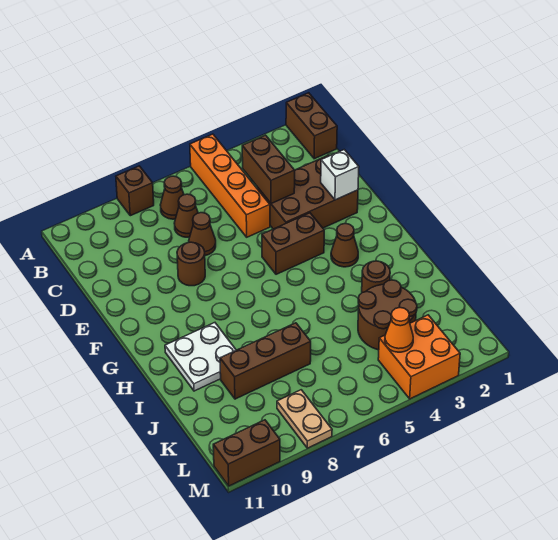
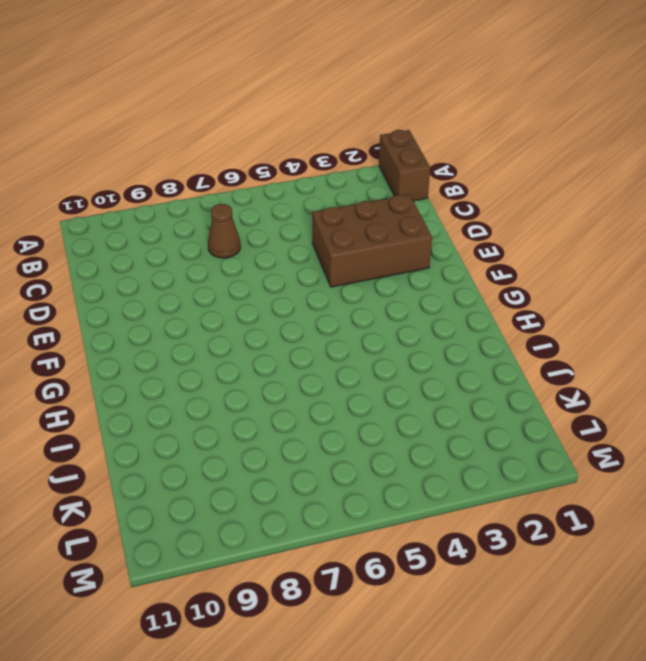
none -> orange brick A5:D5 level 1
none -> brown brick A8 level 1
none -> brown cone B7 level 1

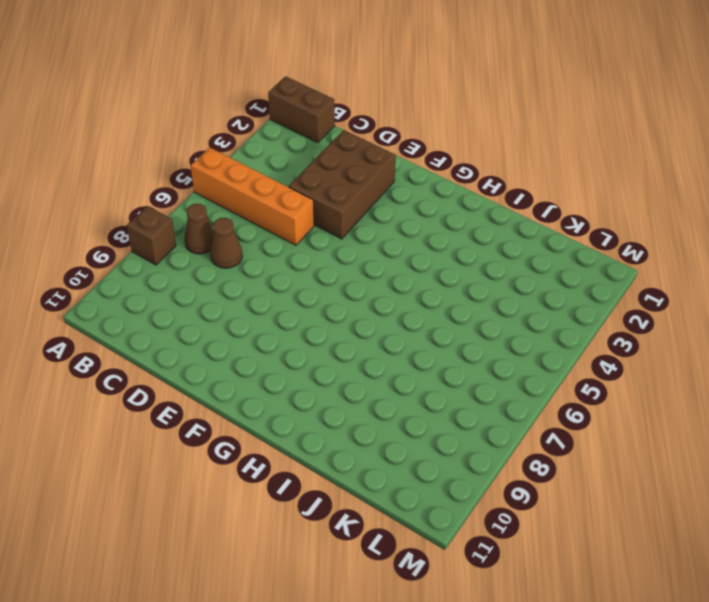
none -> brown cone D7 level 1
none -> brown round brick E8 level 1
none -> brown brick F4:F5 level 1

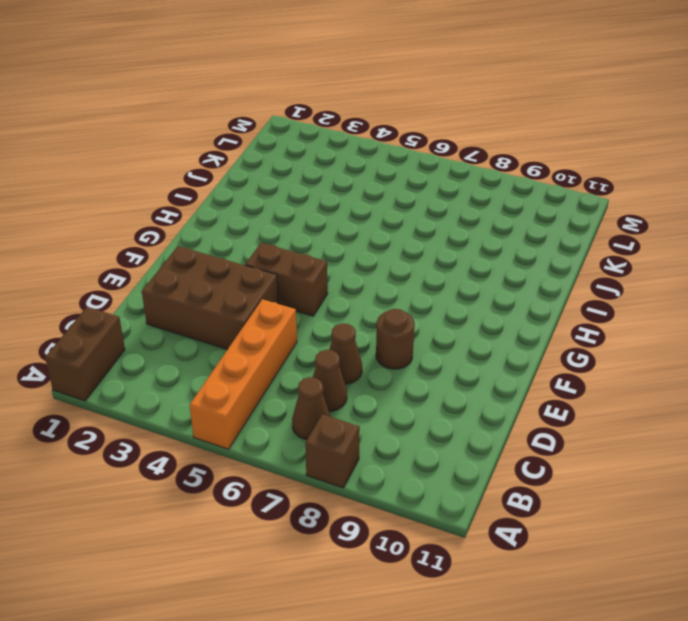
none -> brown cone G3 level 1
none -> white plate H9:I10 level 1
none -> brown round brick I3 level 1

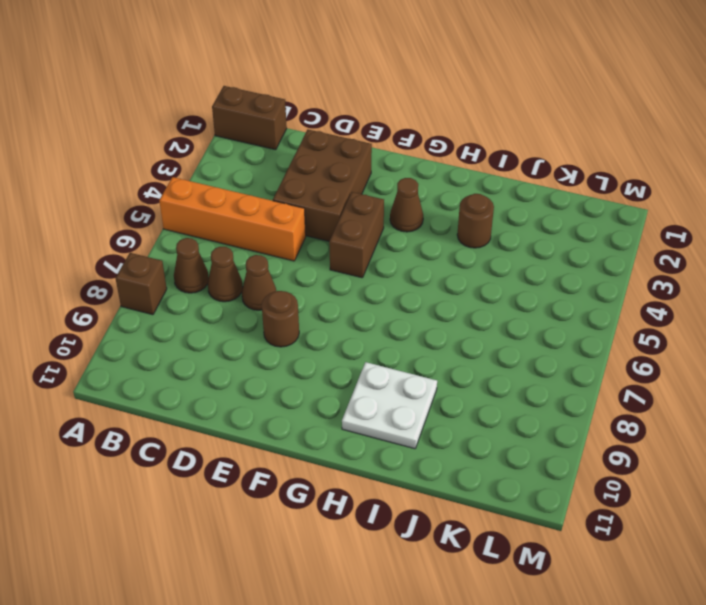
none -> brown round brick J3:K4 level 1
none -> brown brick J7:J9 level 1
none -> orange brick L3:M4 level 1

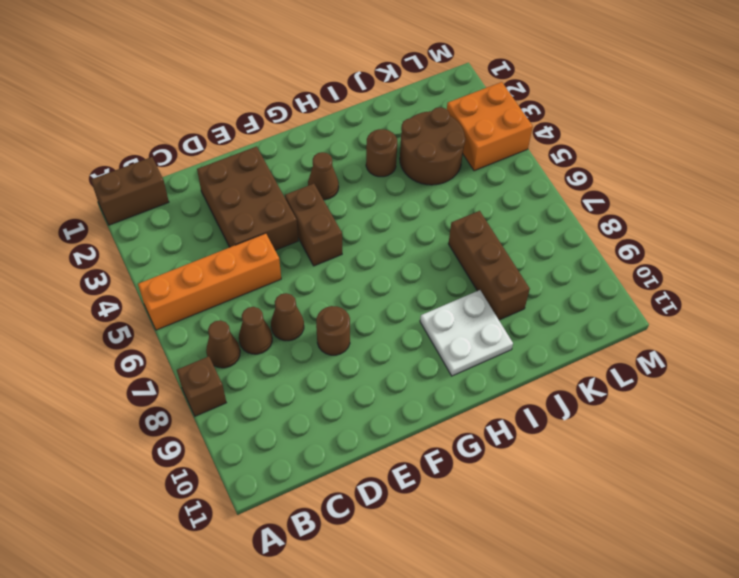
none -> tan plate L8:M8 level 1
none -> brown brick M10:M11 level 1
none -> brown brick C4:D4 level 2

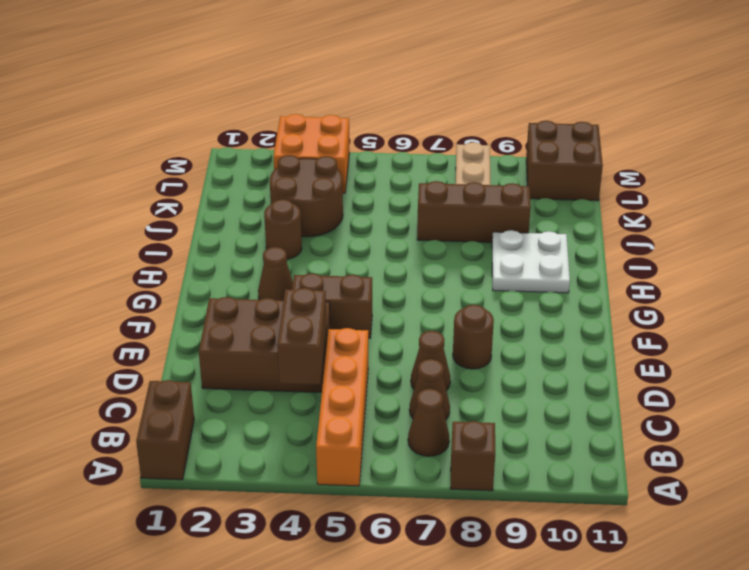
brown brick L10:M11 level 1 -> brown brick M10:M11 level 1
none -> white brick E2 level 2
none -> orange cone L4 level 2

